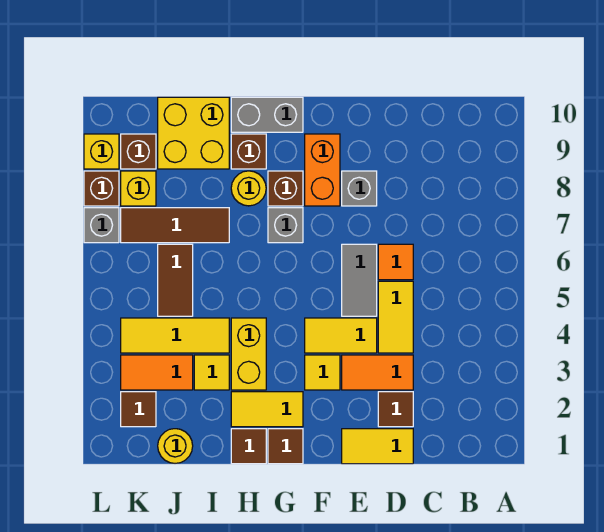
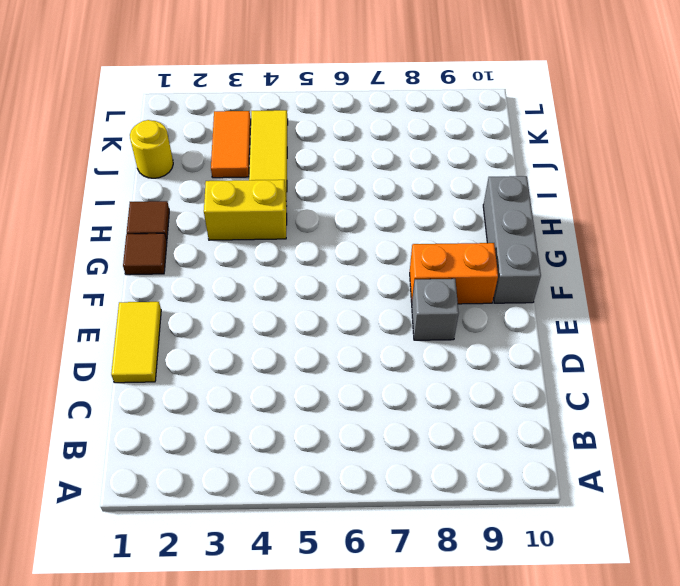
grey brick F10:H10 level 1 -> grey brick G10:H10 level 1
none -> brown tile D2 level 1
none -> orange tile D3:E3 level 1
none -> yellow tile D4:D5 level 1
none -> orange tile D6 level 1

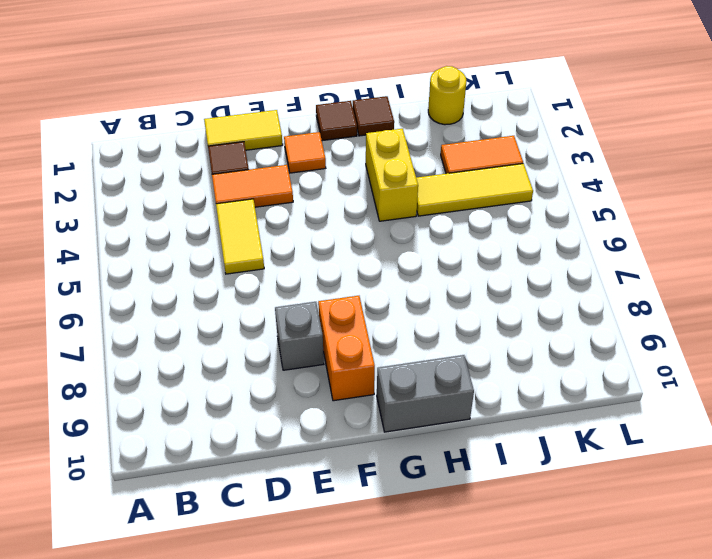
orange tile F2 level 1 -> orange tile D6 level 1
none -> yellow tile E4:F4 level 1
none -> grey tile E5:E6 level 1
none -> yellow tile F3 level 1
none -> yellow tile G2:H2 level 1

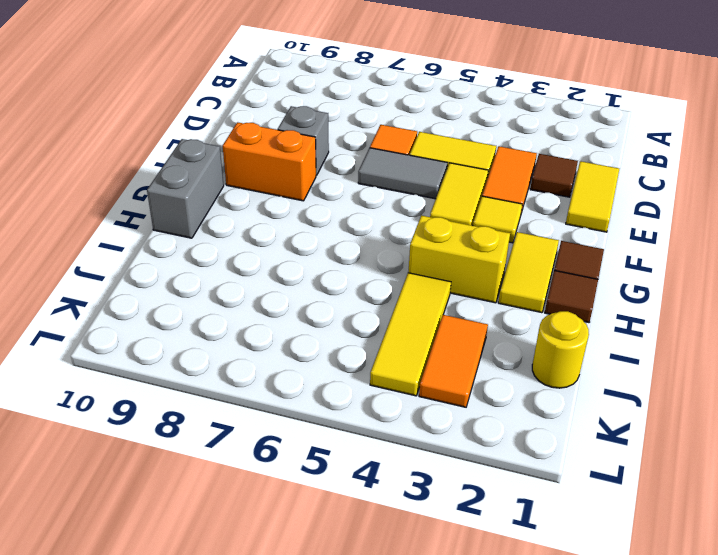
none -> grey brick G7 level 1
none -> brown brick G8 level 1
none -> yellow round brick H8 level 1
none -> brown brick H9 level 1

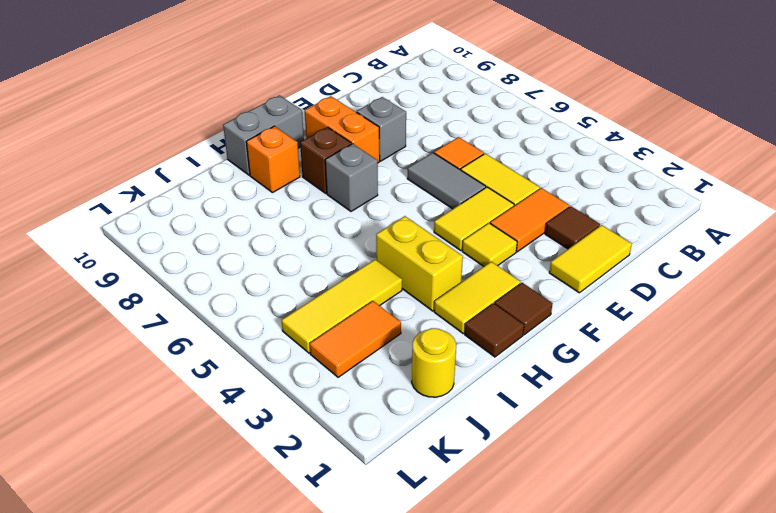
orange brick H9 level 1 -> brown brick H9 level 1
none -> yellow round brick H8 level 1
none -> yellow tile I3 level 1
none -> brown tile I7:K7 level 1
none -> yellow brick I9:J10 level 1

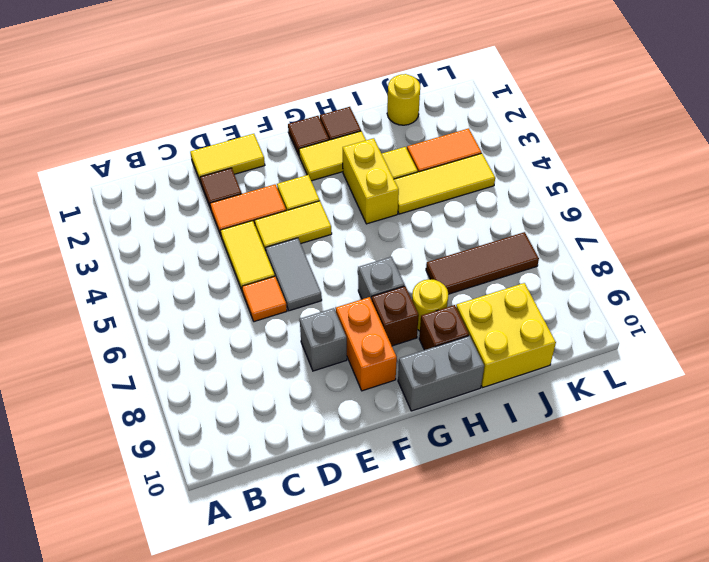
none -> brown tile J5:J6 level 1
none -> brown tile K2 level 1
none -> yellow brick K8 level 1
none -> brown brick K9 level 1

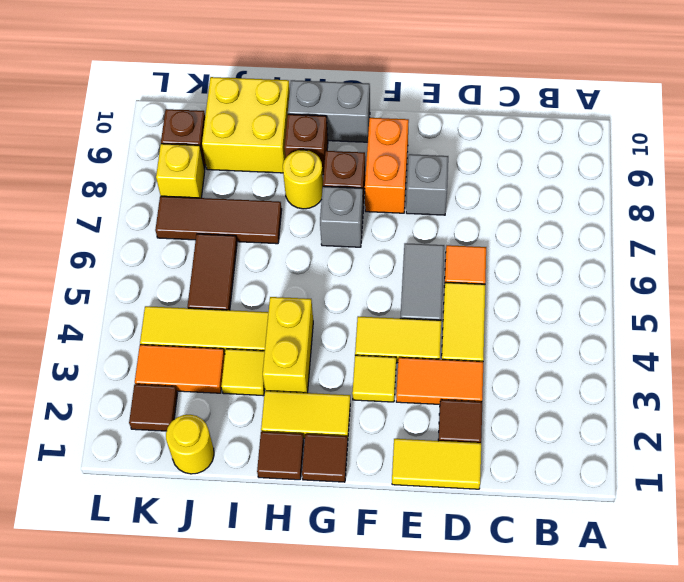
none -> grey brick L7 level 1
none -> brown brick L8 level 1
none -> yellow brick L9 level 1

